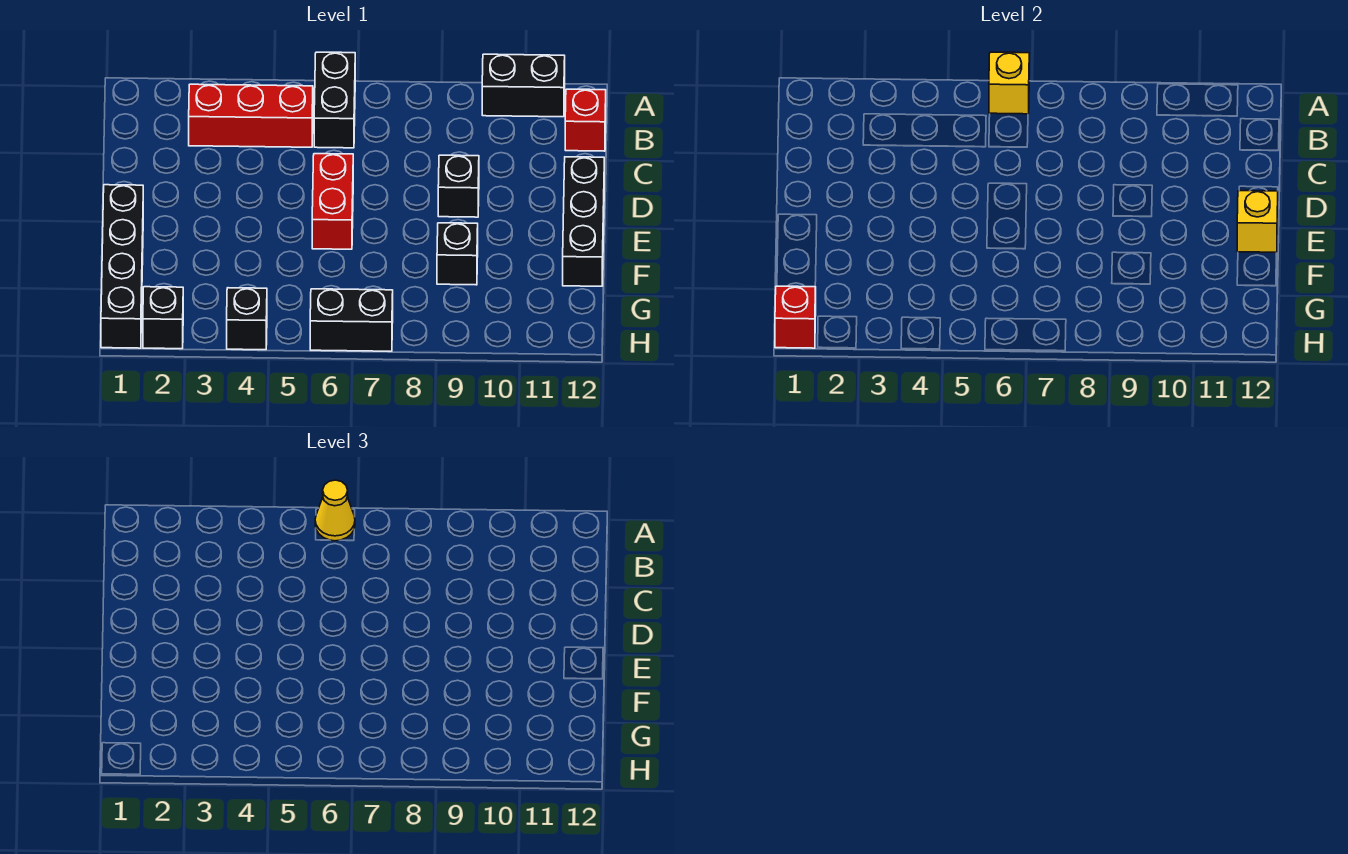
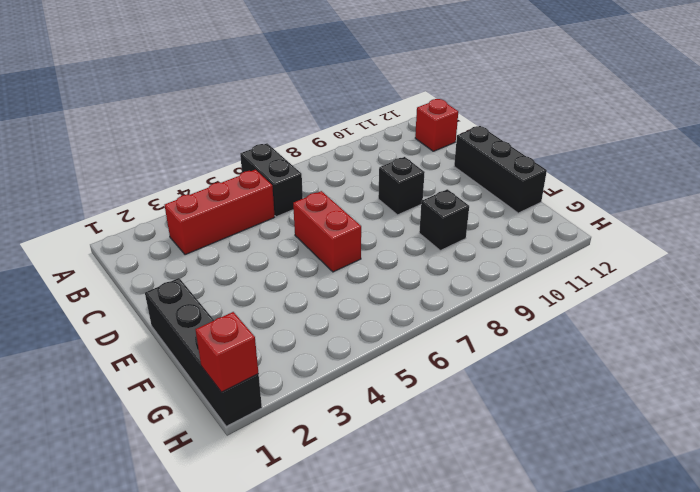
none -> black brick A10:A11 level 1
none -> black brick H2 level 1
none -> black brick H4 level 1

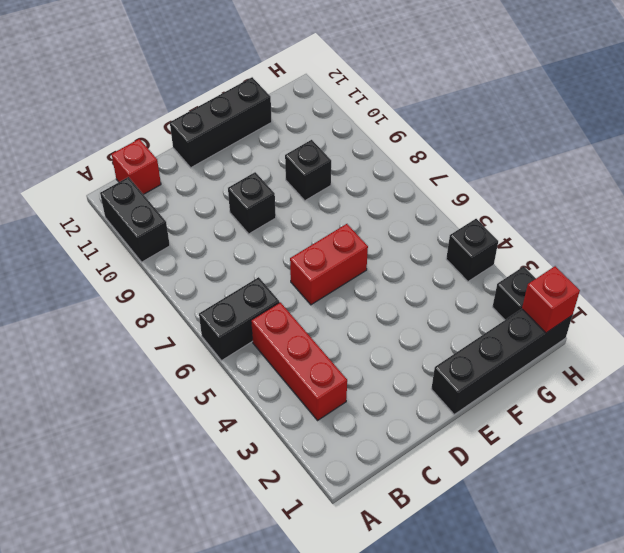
none -> black brick H6:H7 level 1
none -> yellow brick A6 level 2
none -> yellow brick E12 level 2

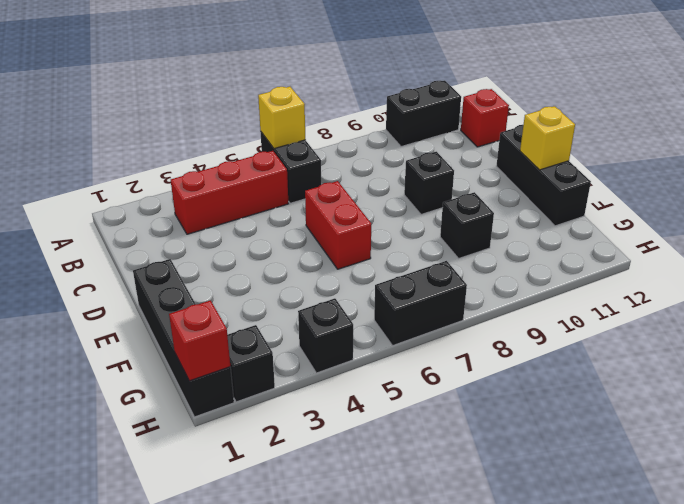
none -> yellow cone A6 level 3

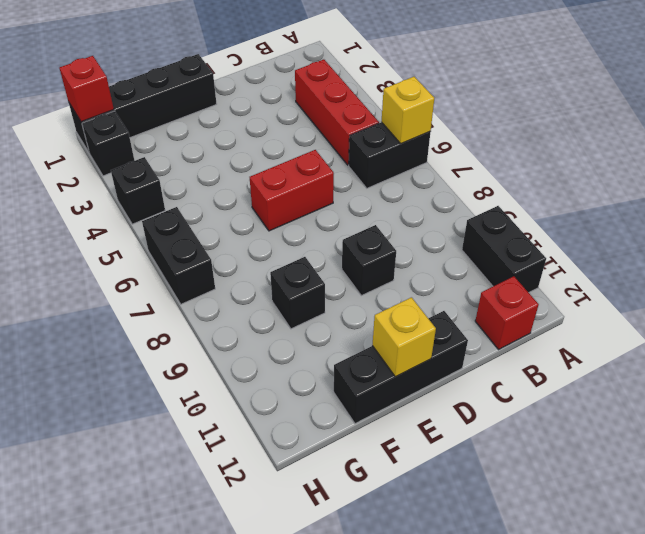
none -> yellow cone A6 level 3

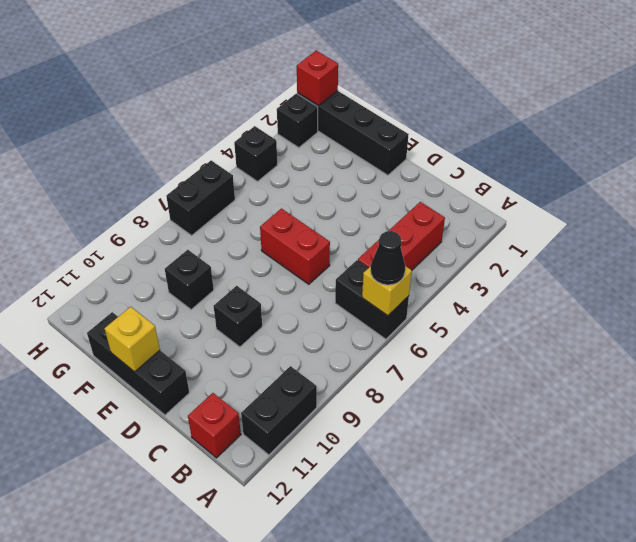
black cone A6 level 3 -> yellow cone A6 level 3

